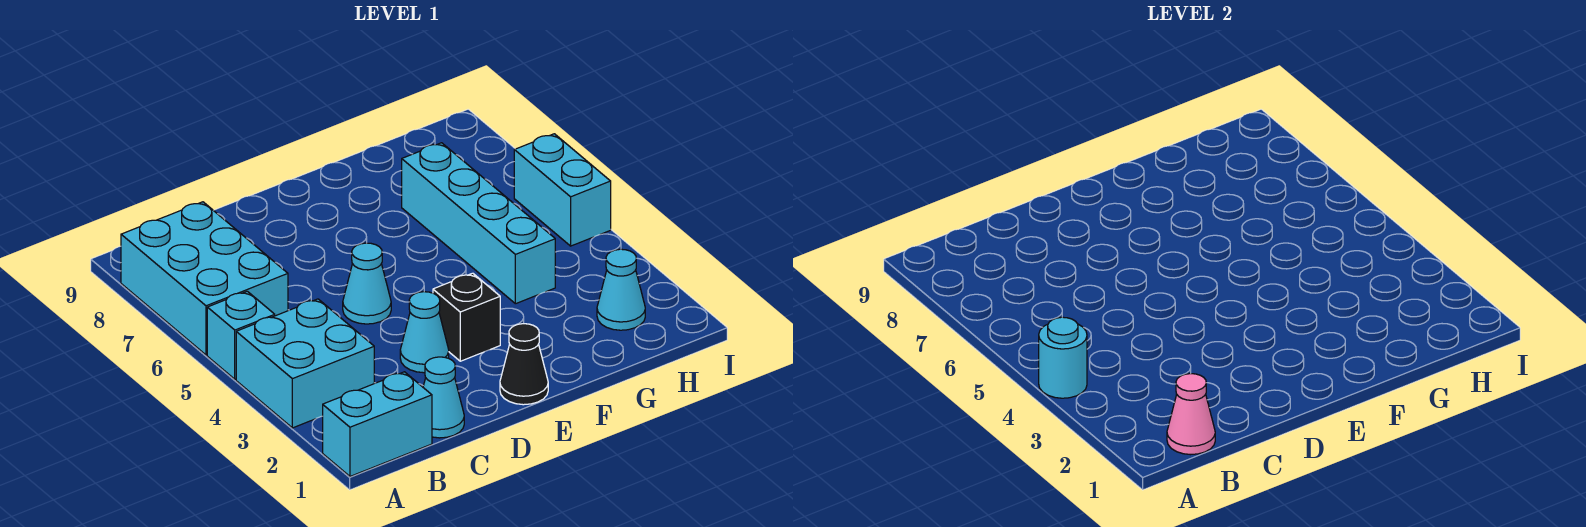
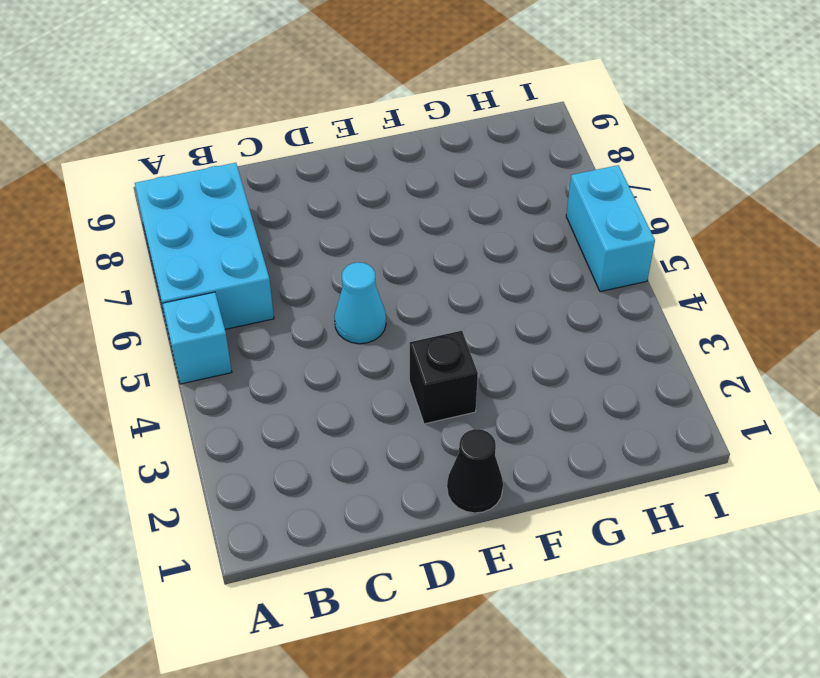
none -> cyan brick A1:B1 level 1
none -> cyan brick A3:B4 level 1
none -> cyan cone C1 level 1

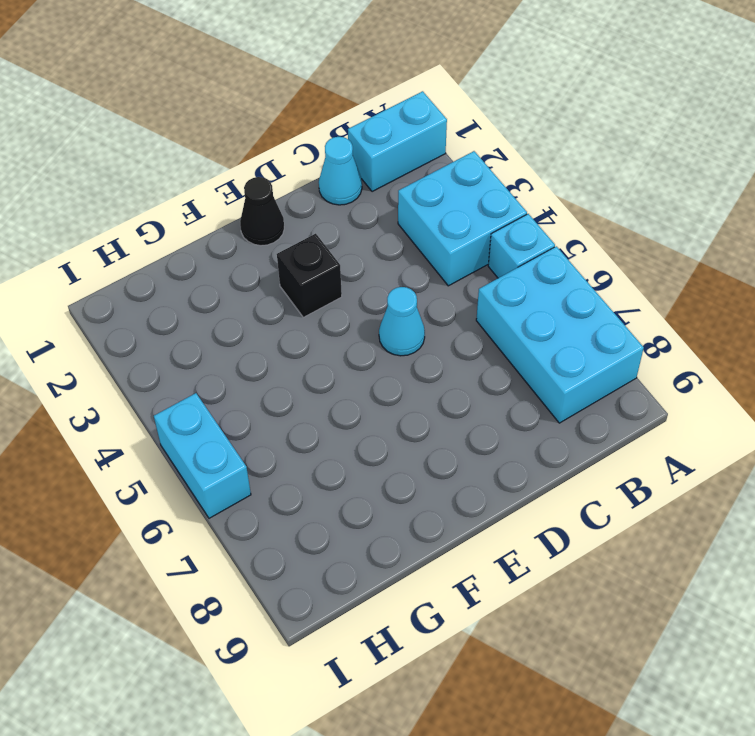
none -> cyan cone D3 level 1
none -> cyan brick G4:G7 level 1
none -> cyan cone H2 level 1

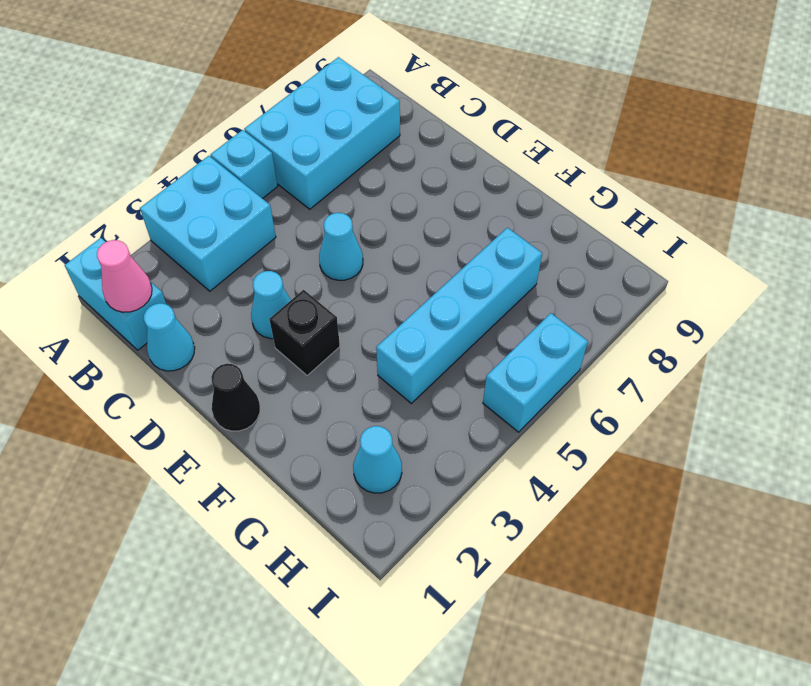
none -> cyan round brick A4 level 2

